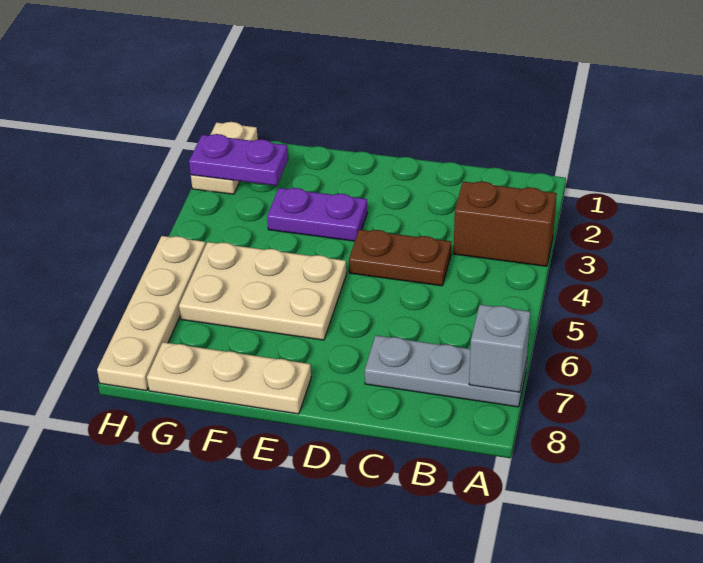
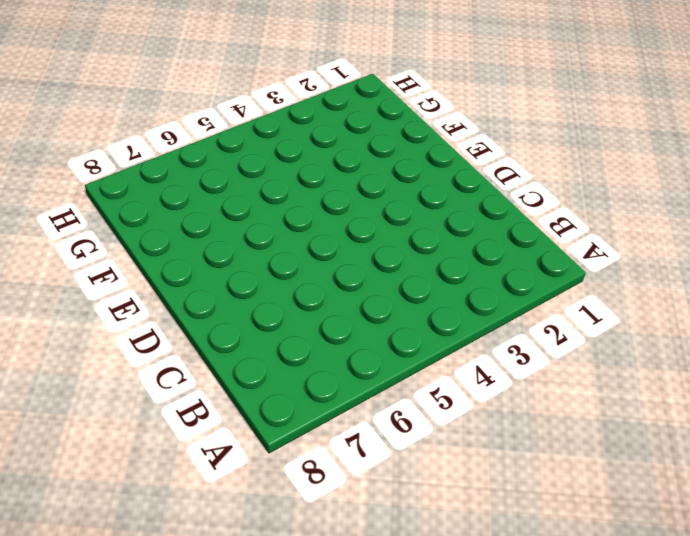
none -> brown brick A3:B3 level 1
none -> grey plate A7:C7 level 1

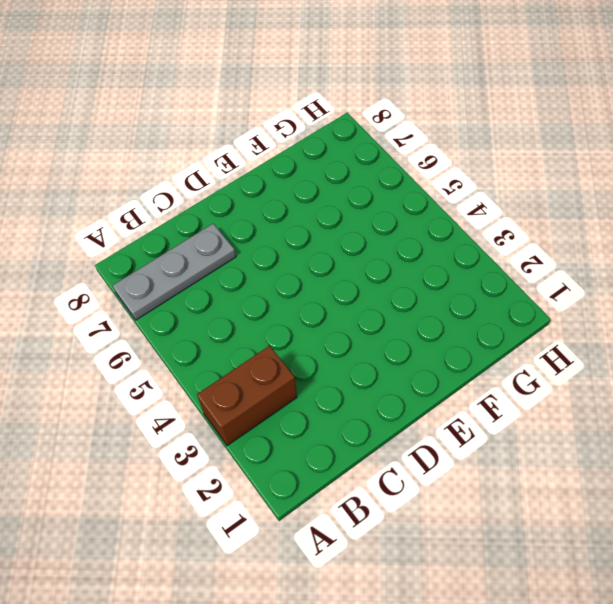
none -> brown plate C4:D4 level 1
none -> purple plate E3:F3 level 1

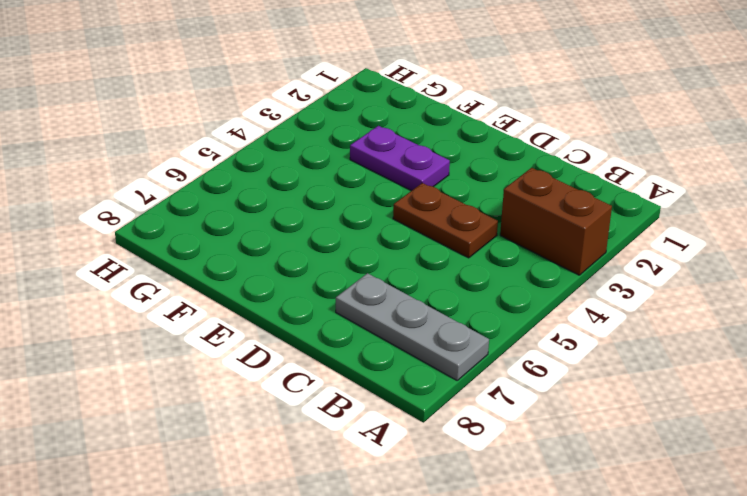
none -> tan plate E5:G6 level 1
none -> tan plate E8:G8 level 1

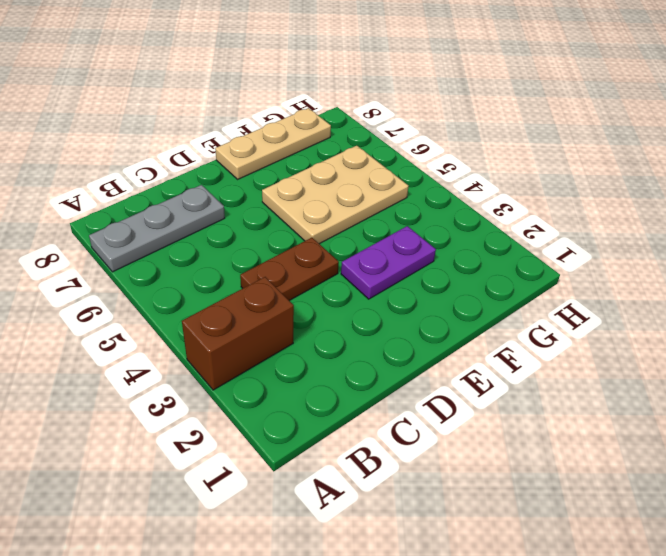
none -> tan plate H1:H2 level 1
none -> tan plate H5:H8 level 1

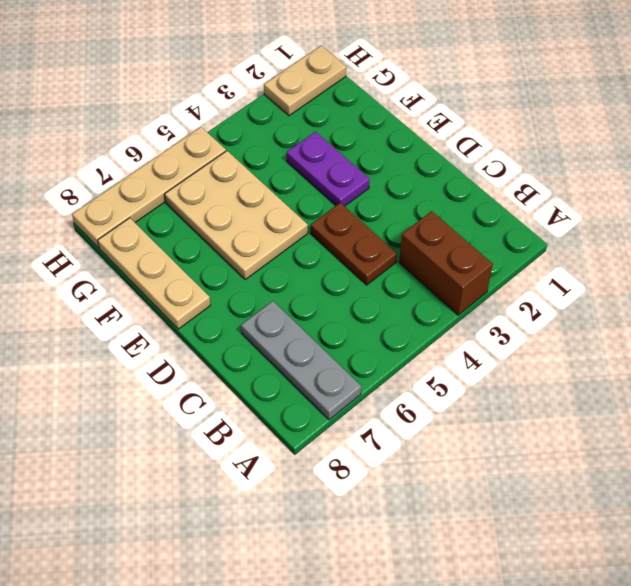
none -> grey brick A7 level 2
none -> purple plate G2:H2 level 2

